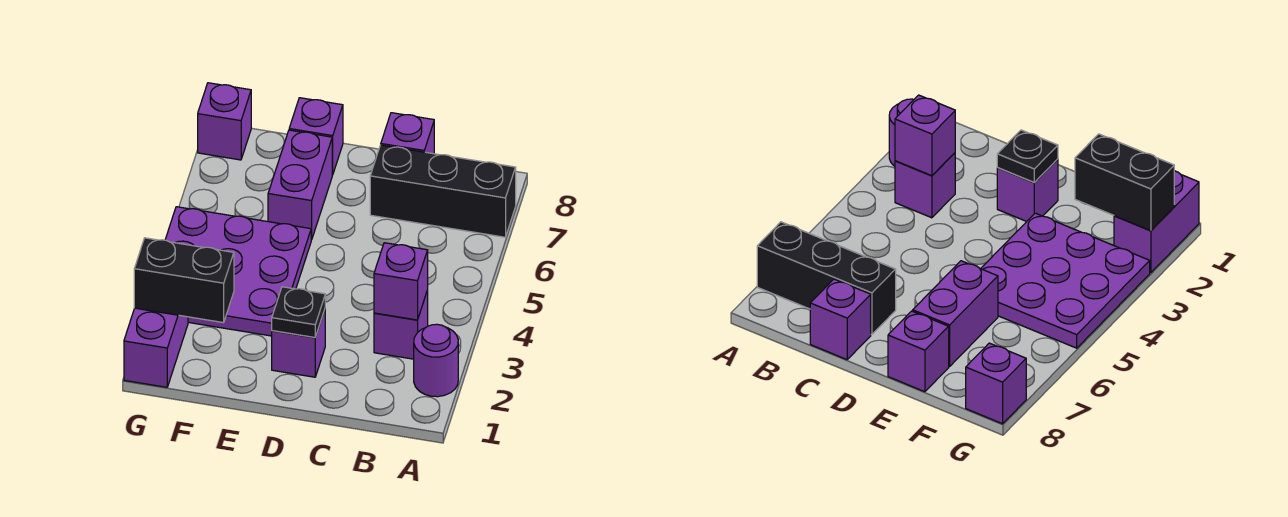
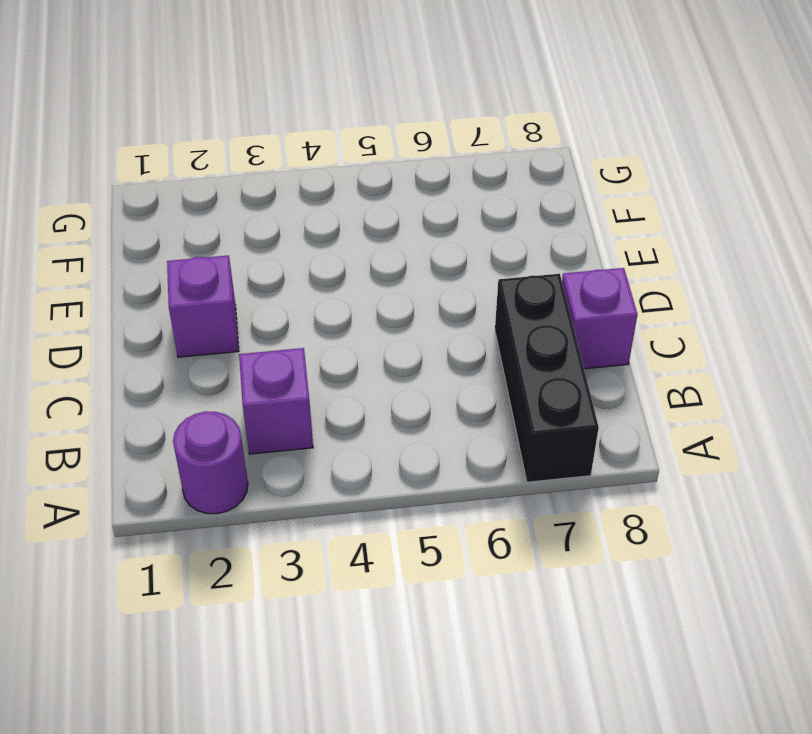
none -> purple plate E3:G5 level 1
none -> purple brick E6:E7 level 1
none -> purple brick E8 level 1

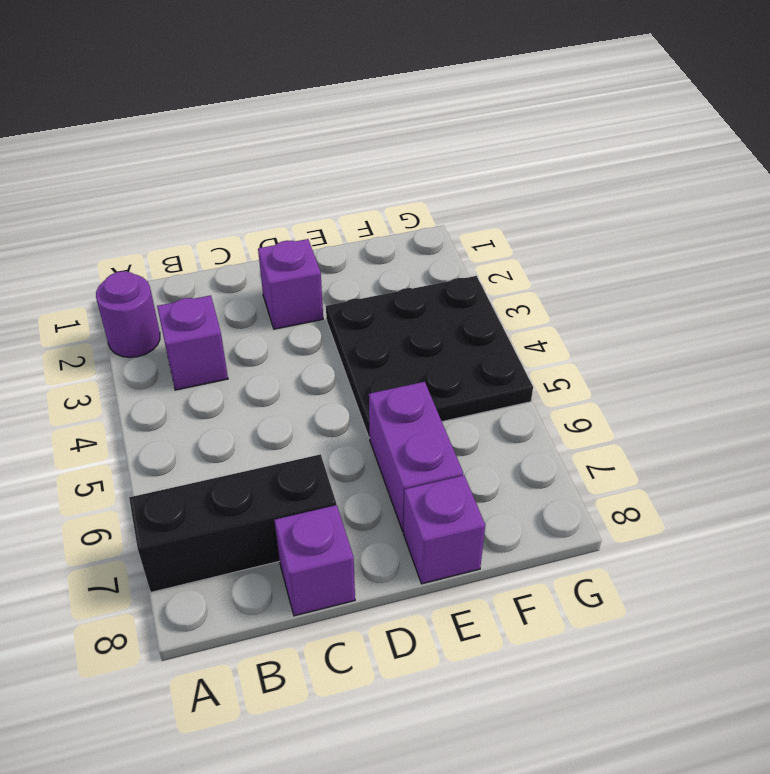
black plate E3:G5 level 1 -> purple plate E3:G5 level 1
none -> purple brick G1:G2 level 1
none -> purple brick G8 level 1
none -> purple brick B3 level 2

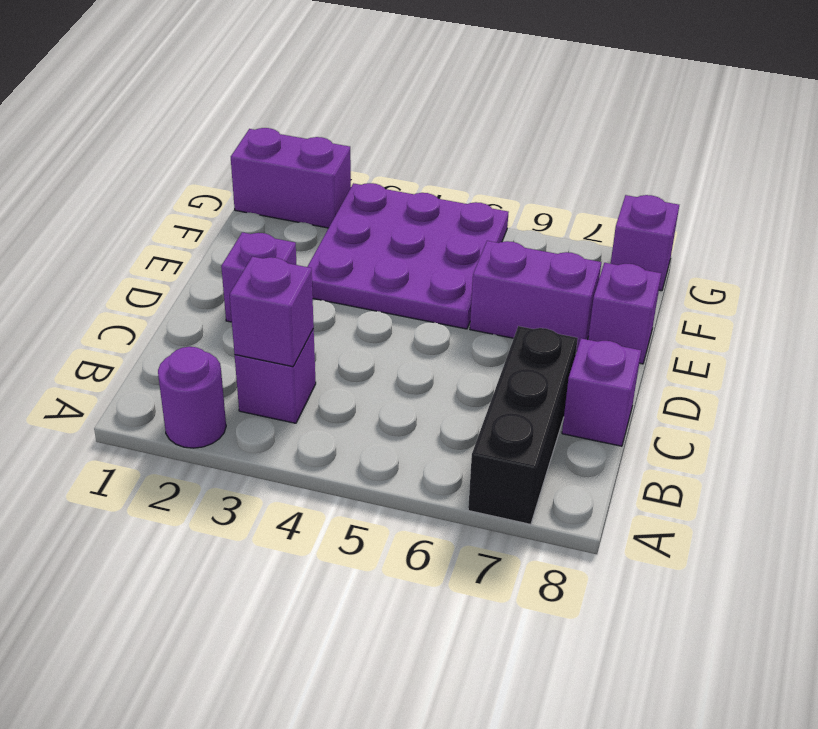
none -> black plate D2 level 2
none -> black brick F2:G2 level 2

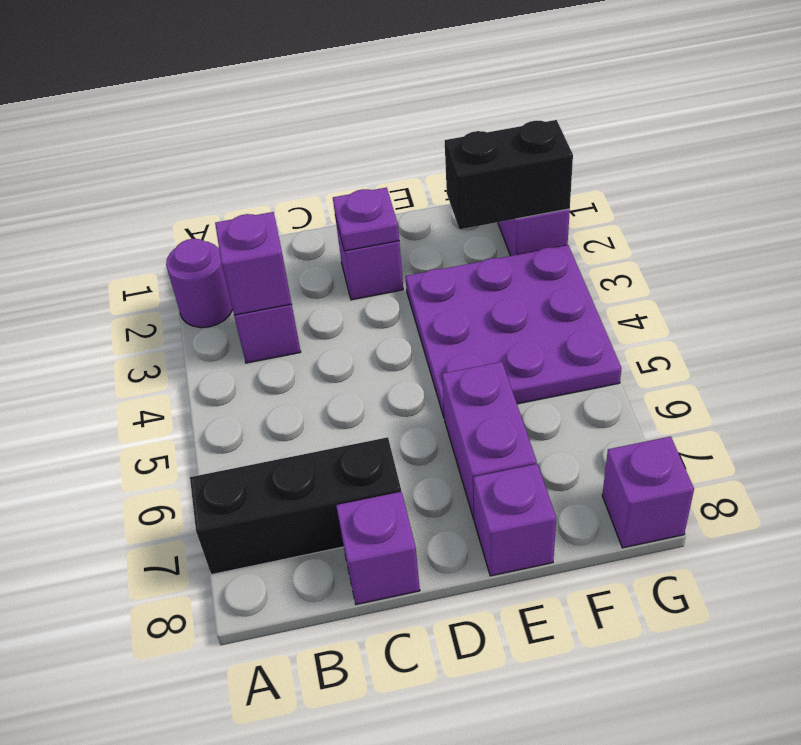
purple plate D2 level 2 -> black plate D2 level 2

